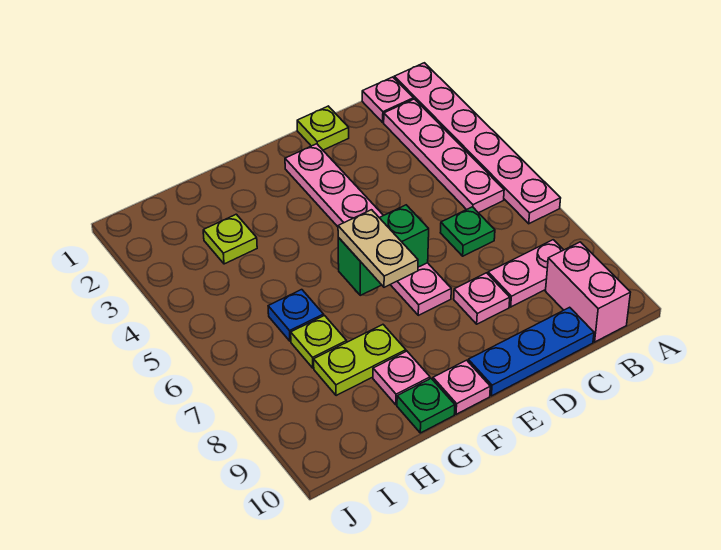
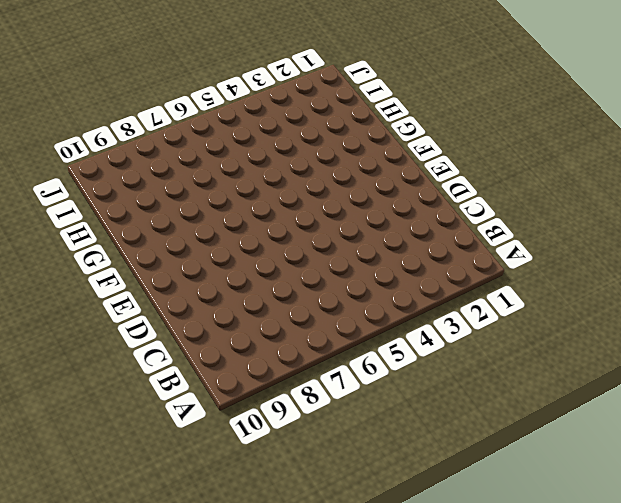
none -> pink plate A1:A6 level 1
none -> pink plate B1 level 1
none -> pink plate B2:B5 level 1

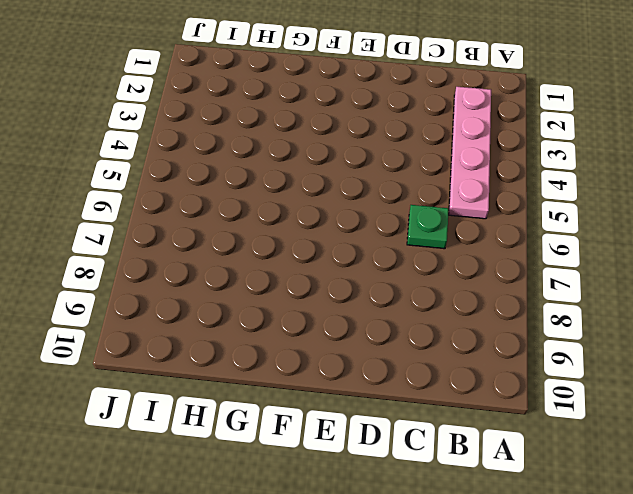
none -> pink plate A1:A6 level 1
none -> pink plate B1 level 1
none -> pink plate B8:C8 level 1

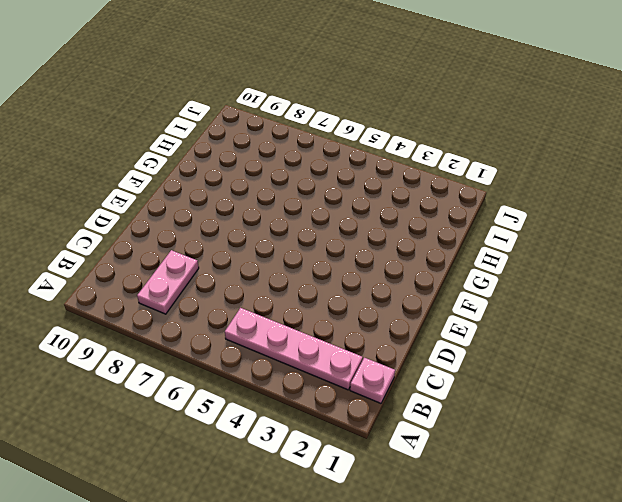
none -> pink plate A1:A6 level 1
none -> pink brick B9:B10 level 1
none -> green plate C6 level 1

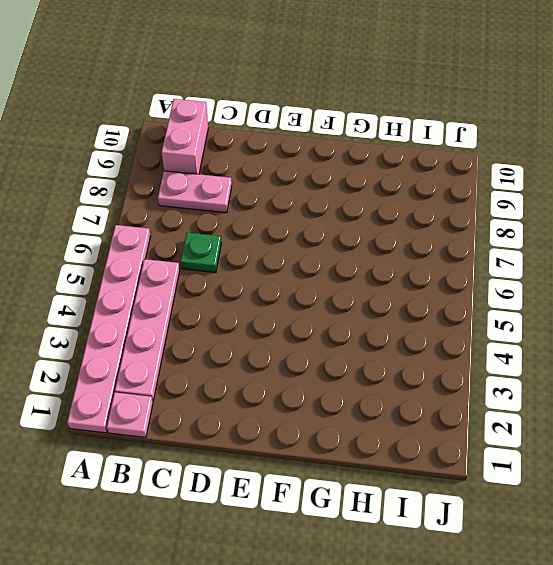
none -> blue plate C10:E10 level 1
none -> lime plate D1 level 1
none -> pink plate D8 level 1

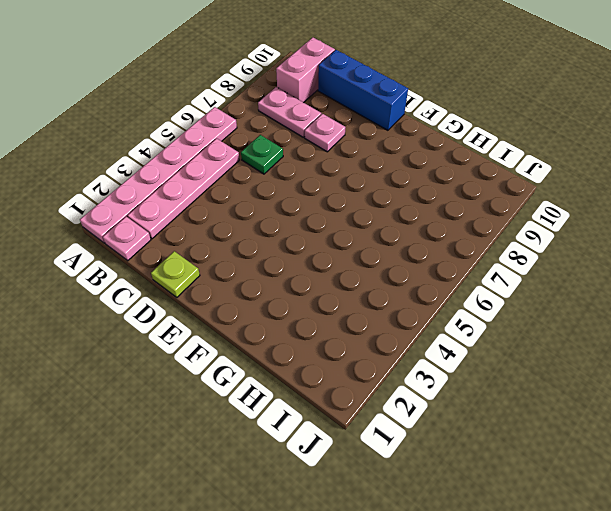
blue brick C10:E10 level 1 -> blue plate C10:E10 level 1
none -> pink plate E2:E7 level 1
none -> pink plate F10 level 1
none -> lime plate G8:H8 level 1

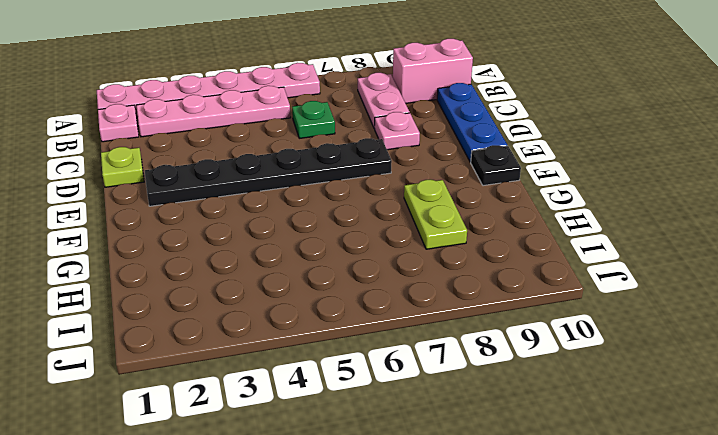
black plate E2:E7 level 1 -> pink plate E2:E7 level 1
black plate F10 level 1 -> pink plate F10 level 1
none -> pink plate G9 level 1
none -> green plate G10 level 1
none -> lime plate H3 level 1

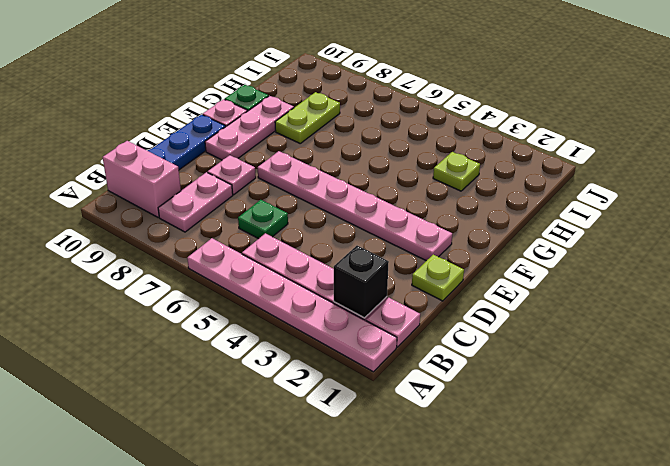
black brick B2 level 2 -> none
pink plate E9:G9 level 1 -> pink plate G9 level 1
none -> blue plate H6 level 1
none -> lime plate H7 level 1
none -> green brick E6:F6 level 2

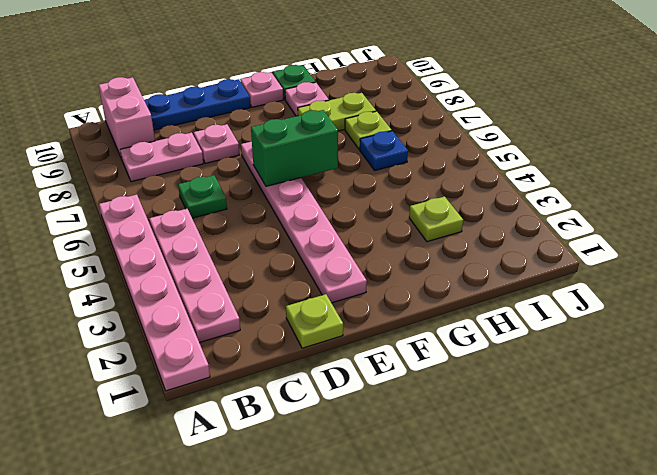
none -> pink plate B1 level 1
none -> tan plate F6:F7 level 3

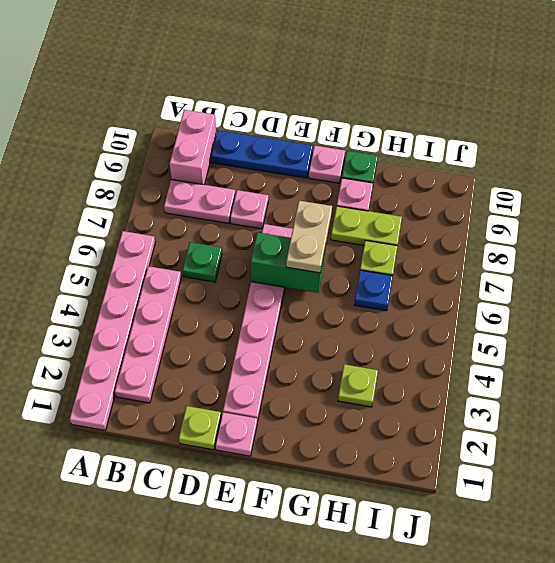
pink plate E1 level 1 -> pink plate B1 level 1

